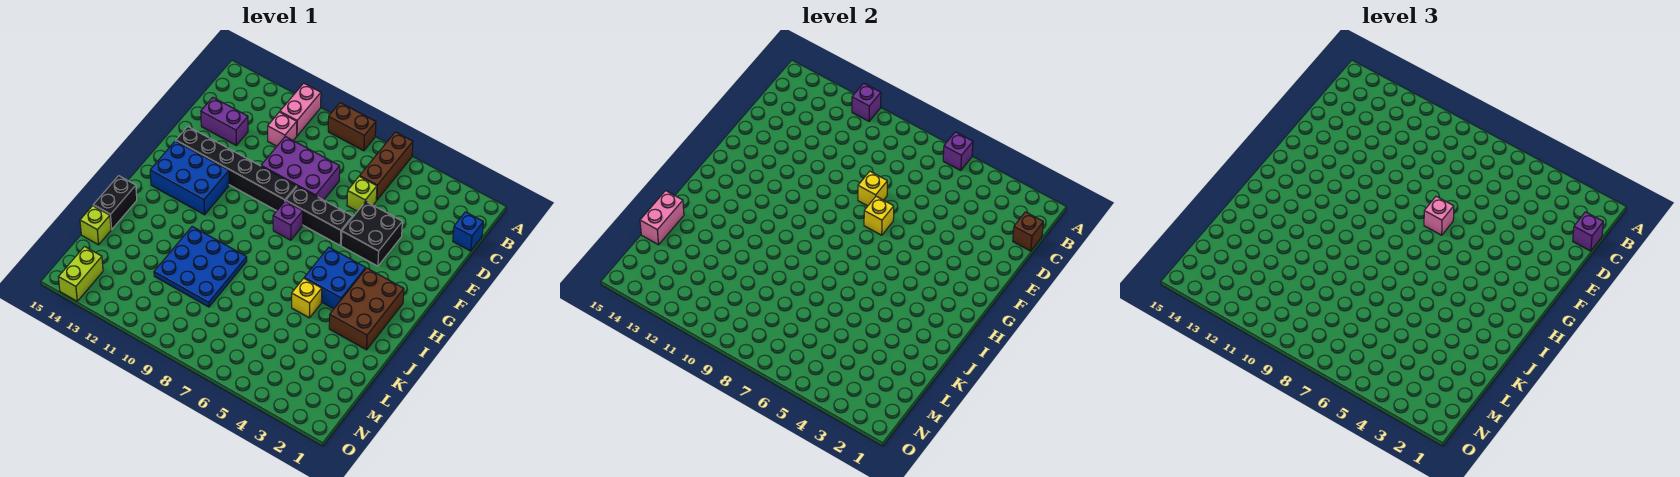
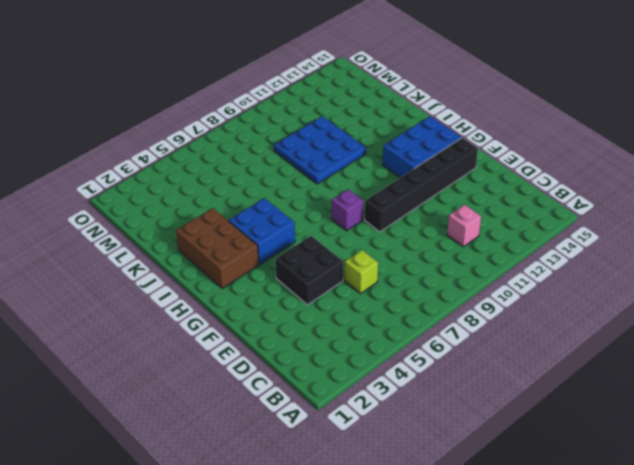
none -> brown brick A6:C6 level 1
none -> brown brick A8:A9 level 1
none -> pink brick A11:B11 level 1

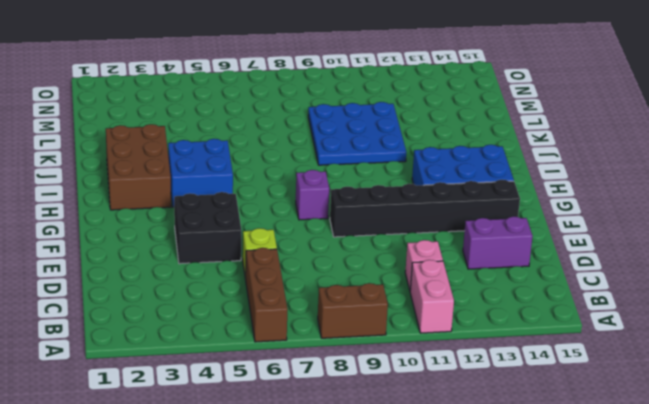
none -> blue brick C1 level 1
none -> purple brick D8:E10 level 1
none -> black brick F6:F8 level 1

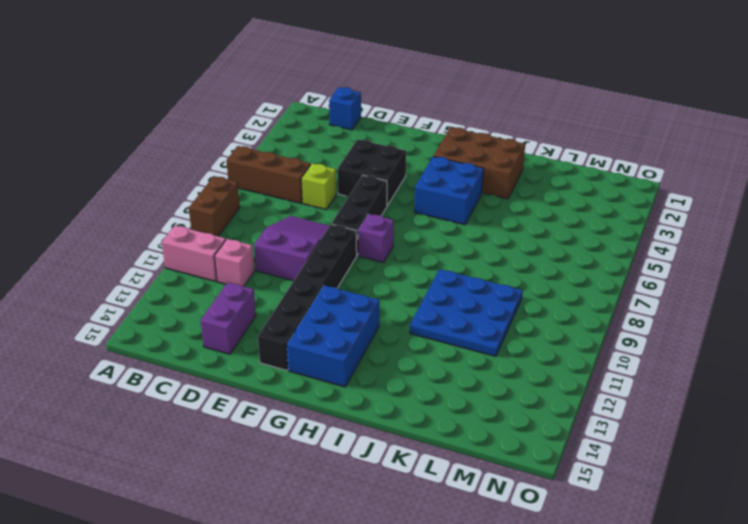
purple slope D8:E10 level 1 top 10 -> purple brick D8:E10 level 1
none -> yellow brick J5 level 1
none -> black brick J15:K15 level 1
none -> lime brick L15 level 1

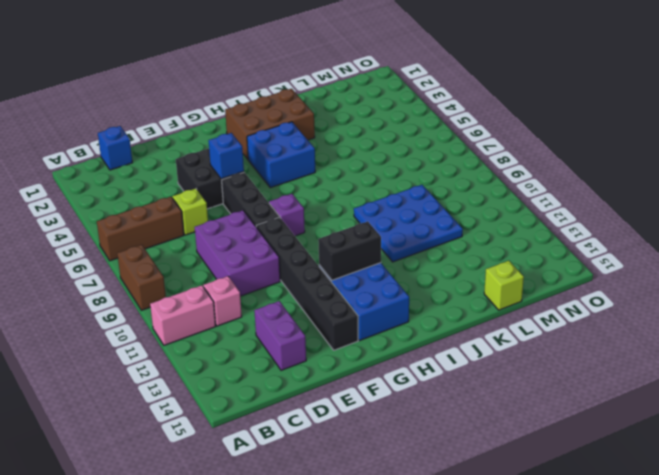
blue brick F5 level 2 -> none
black brick G12:H12 level 2 -> black brick J15:K15 level 1
none -> yellow brick J5 level 1
none -> lime brick N14:O14 level 1
none -> purple brick A6 level 2

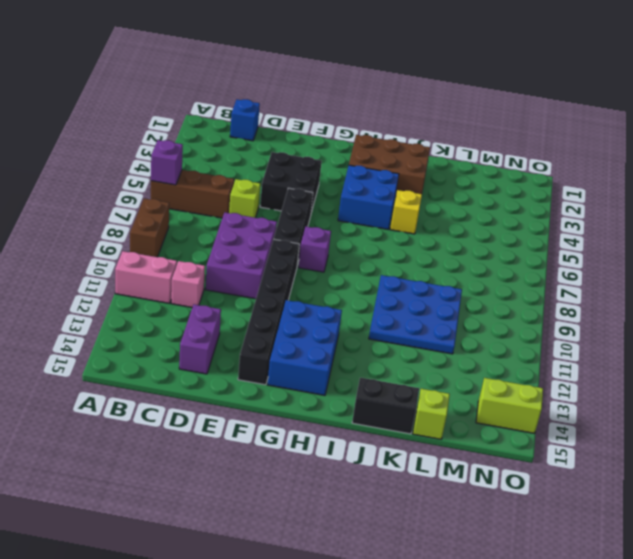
none -> purple brick A11 level 2
none -> brown brick C1 level 2
none -> yellow brick E8 level 2

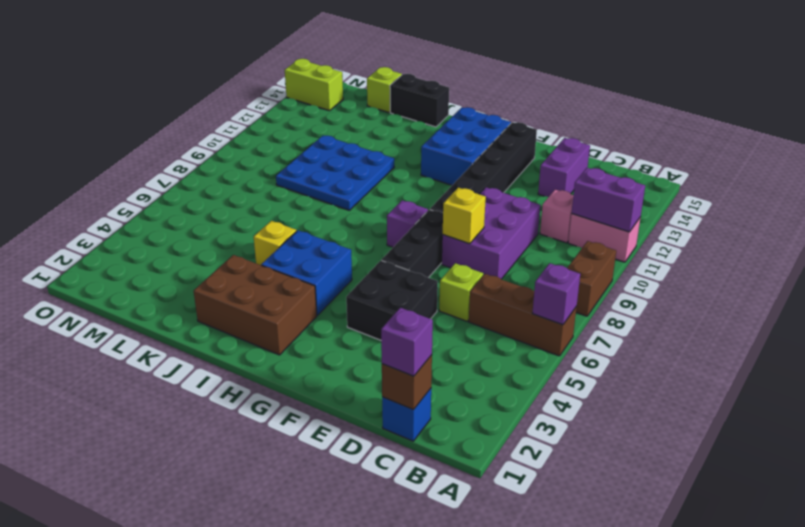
purple brick A11:B11 level 2 -> purple brick A11 level 2
none -> yellow brick F7 level 2
none -> pink brick K15:L15 level 2
none -> pink brick F7 level 3

